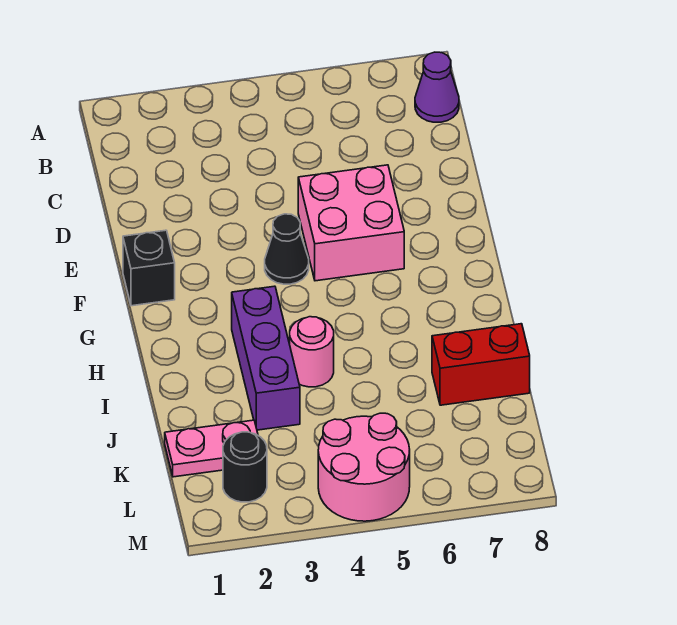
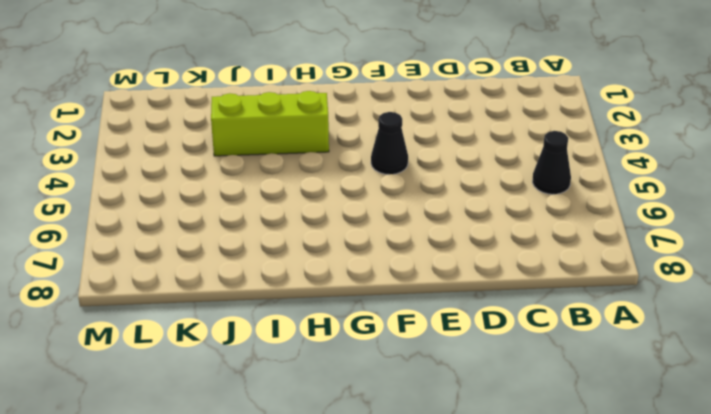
black cone B5 level 1 -> none
lime brick H3:J3 level 1 -> purple brick H3:J3 level 1
none -> purple cone B8 level 1
none -> pink brick E5:F6 level 1

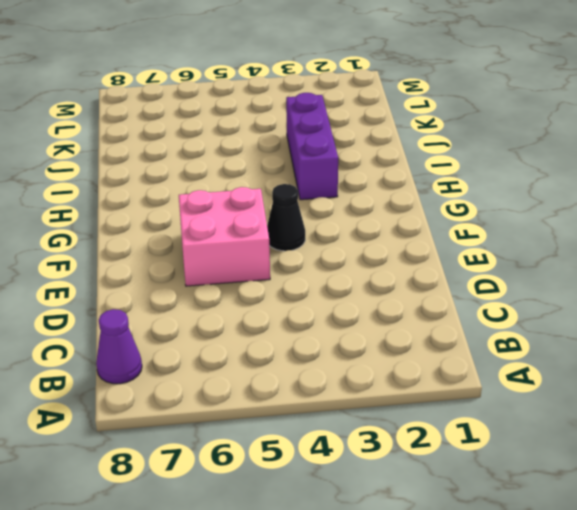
none -> black brick F1 level 1
none -> pink round brick I4 level 1

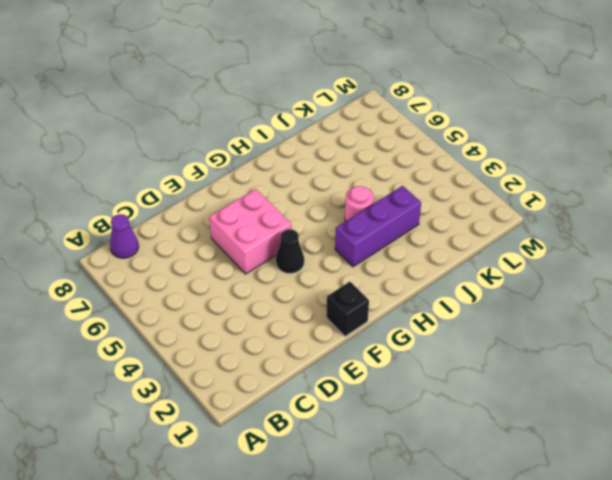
none -> red brick J7:J8 level 1
none -> pink plate K1:K2 level 1

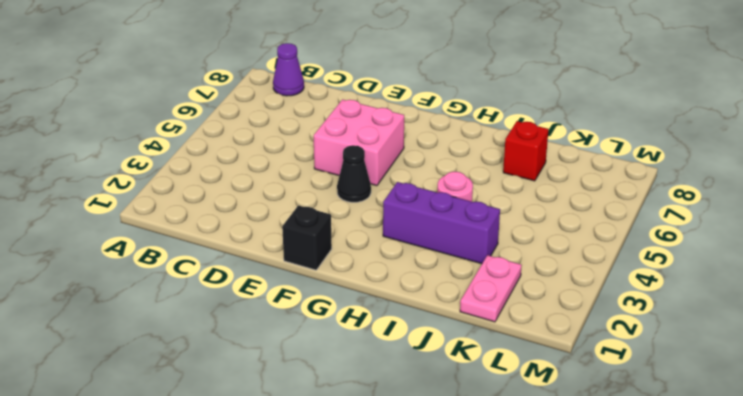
red brick J7 level 1 -> red brick J7:J8 level 1
none -> black round brick L2 level 1
none -> pink round brick L4:M5 level 1

